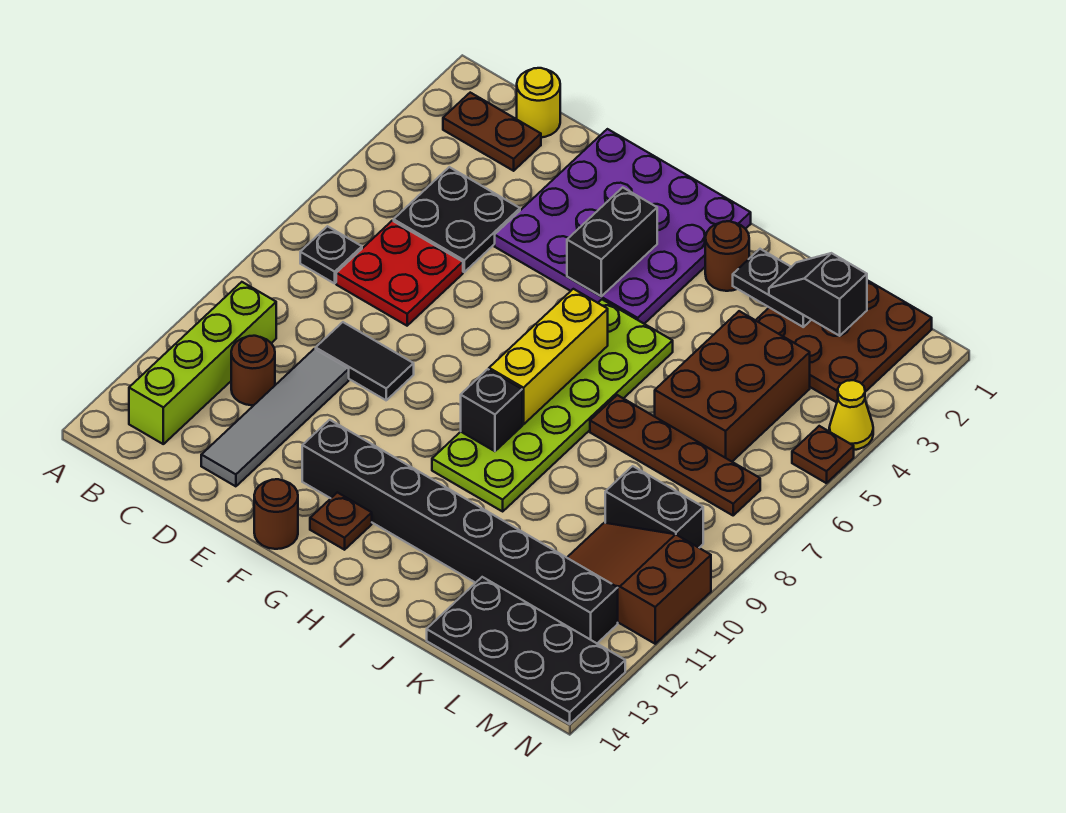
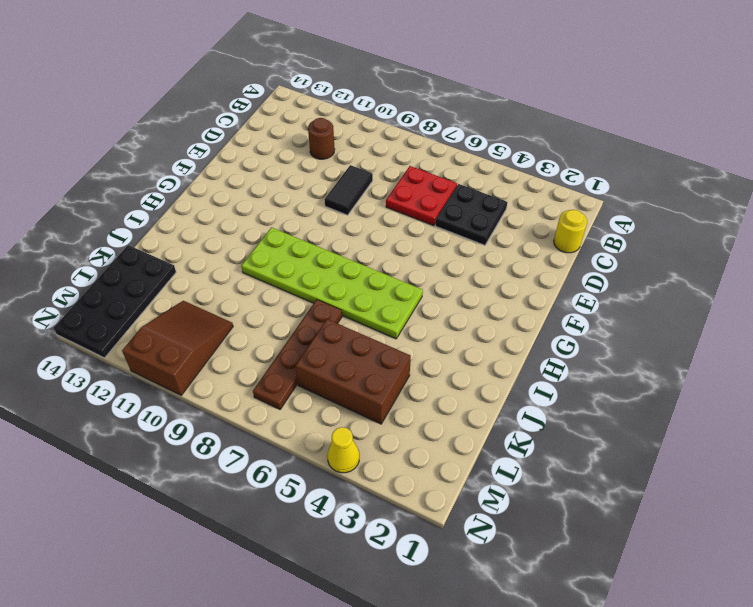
none -> brown plate B2:C2 level 1
none -> black plate B7 level 1
none -> lime brick B10:B13 level 1

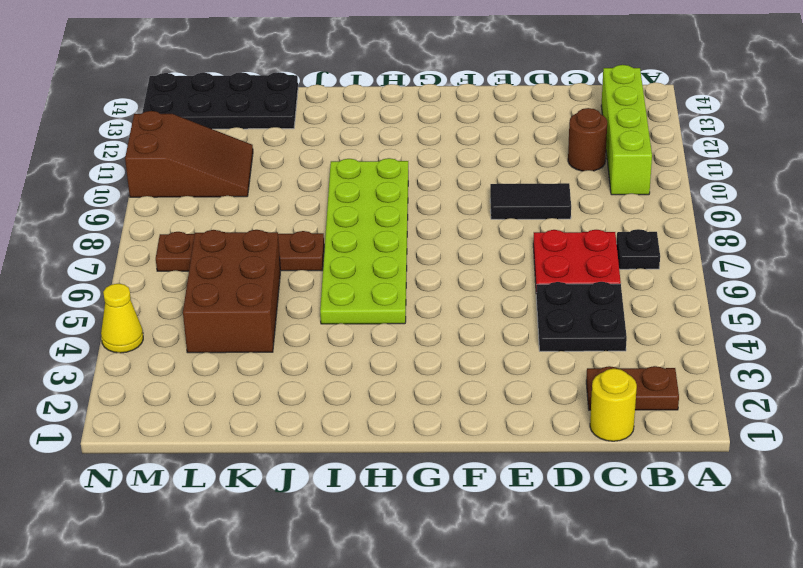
none -> grey tile D10:D13 level 1
none -> purple plate E1:H4 level 1
none -> black brick F12:M12 level 1

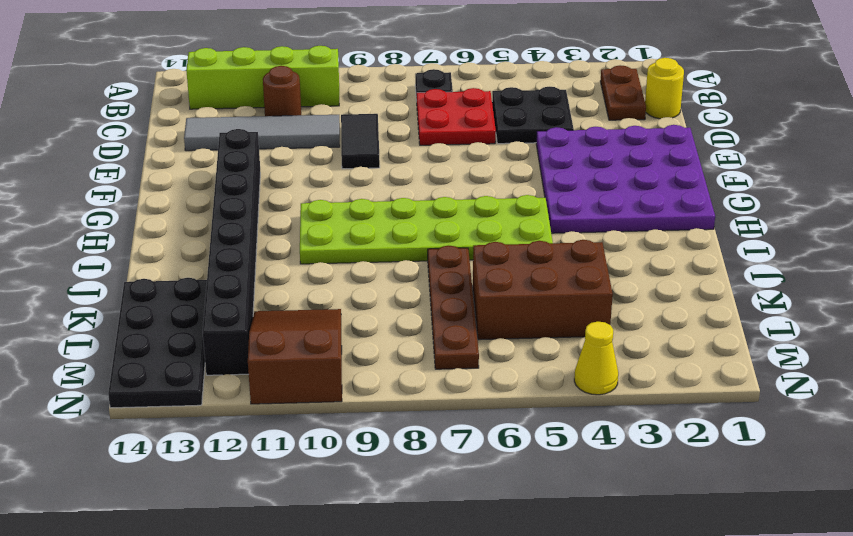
none -> brown round brick F14 level 1
none -> brown plate G13 level 1
none -> brown round brick I2 level 1

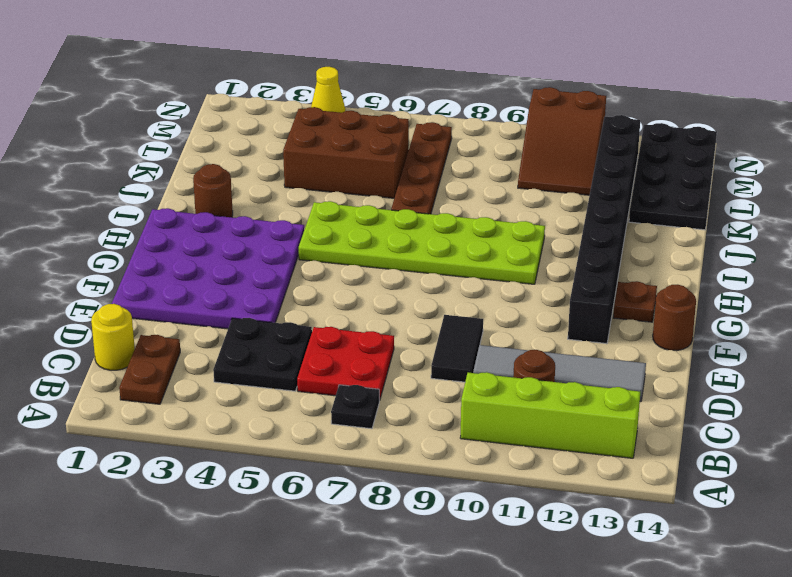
none -> brown plate K1:M3 level 1
none -> black brick L9:M9 level 1
none -> brown plate N5 level 1

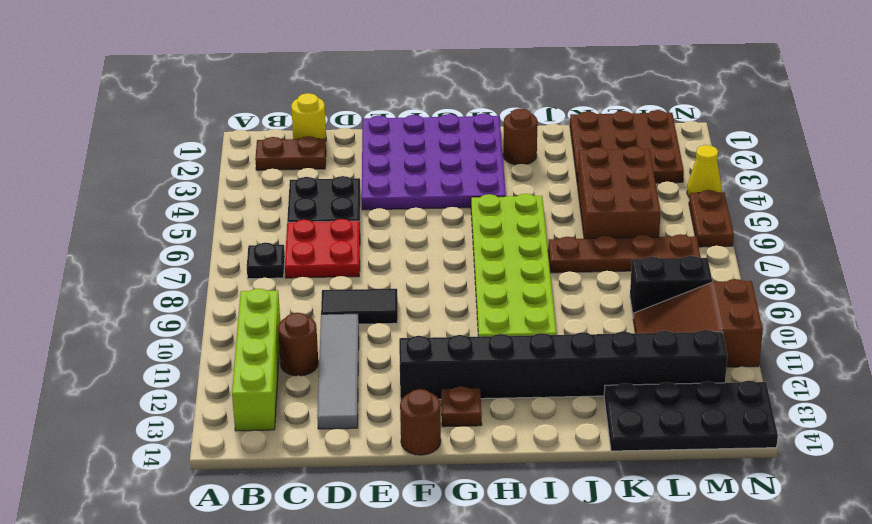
brown plate N5:N6 level 1 -> brown plate N5 level 1
none -> black brick G3:G4 level 2
none -> yellow brick H6:H8 level 2
none -> black brick H9 level 2

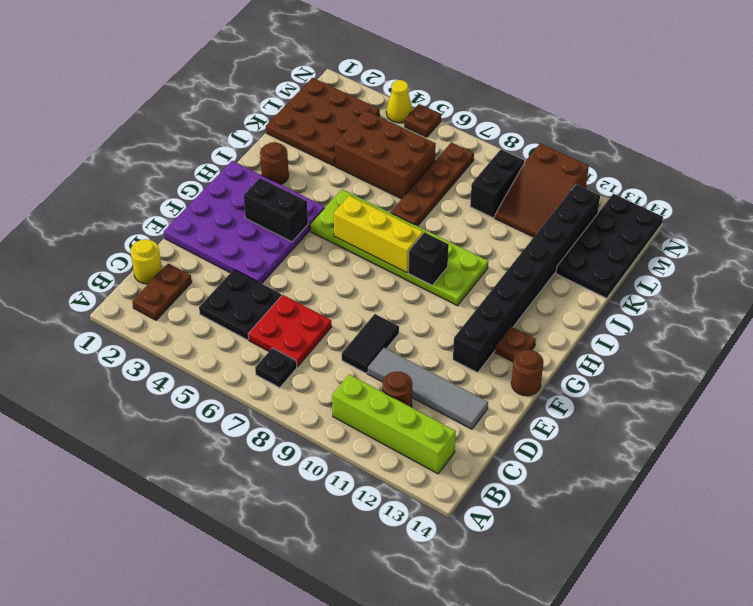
none -> black plate J2:K2 level 2
none -> black slope K2:L2 level 3 top L

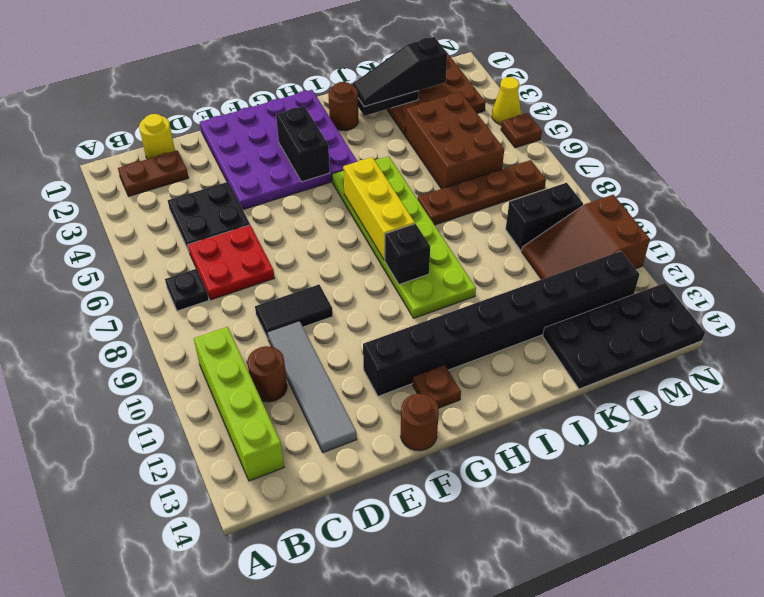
black slope J2:L2 level 3 top L -> black slope K2:L2 level 3 top L

